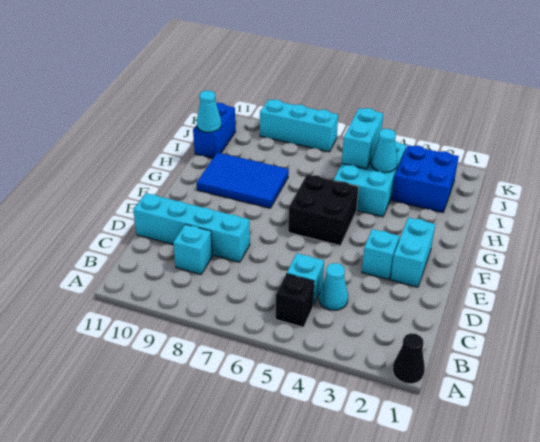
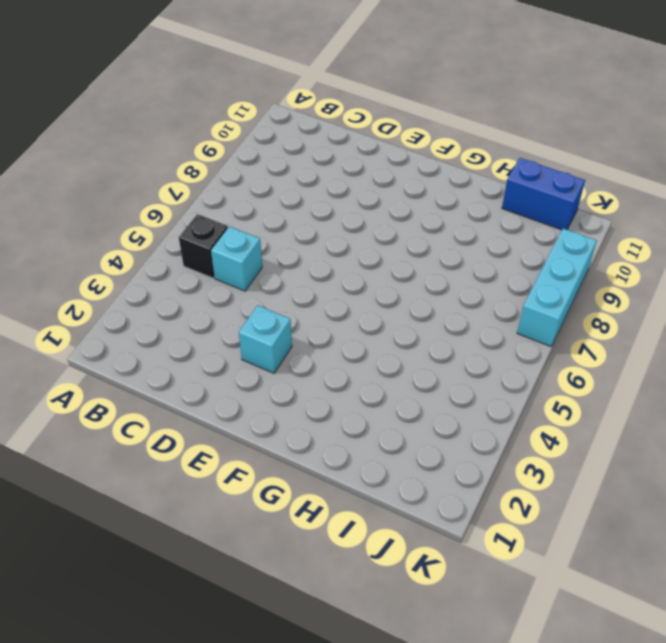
none -> black cone A1 level 1
none -> cyan cone C4 level 1
none -> cyan brick C9 level 1

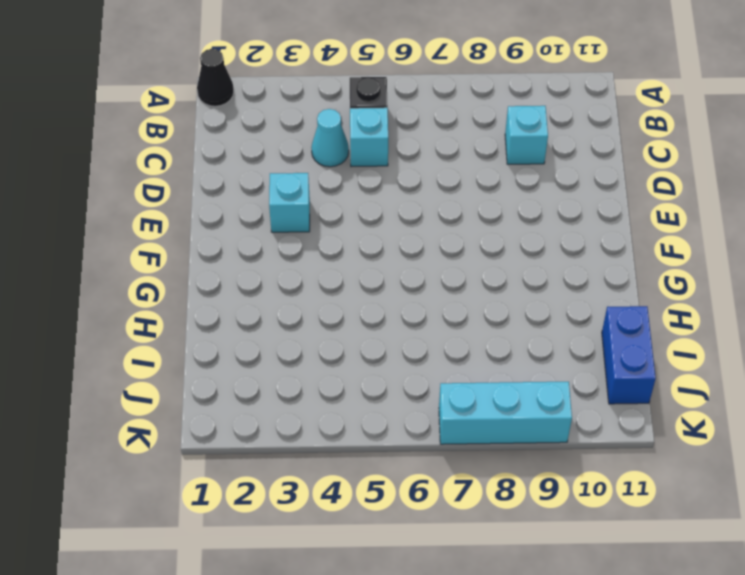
none -> cyan brick D8:D11 level 1
none -> cyan brick E2:F2 level 1
none -> black brick F5:G6 level 1

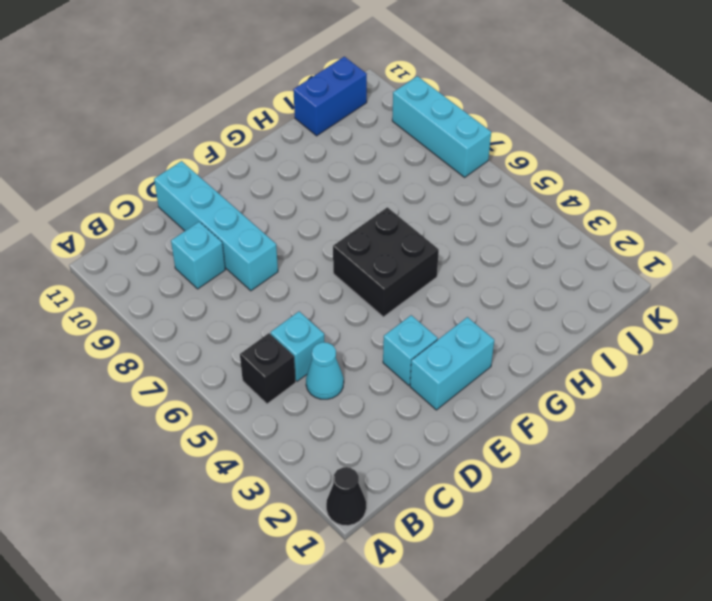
none -> blue tile G8:H10 level 1
none -> cyan brick H4:J5 level 1
none -> blue brick I2:J3 level 1

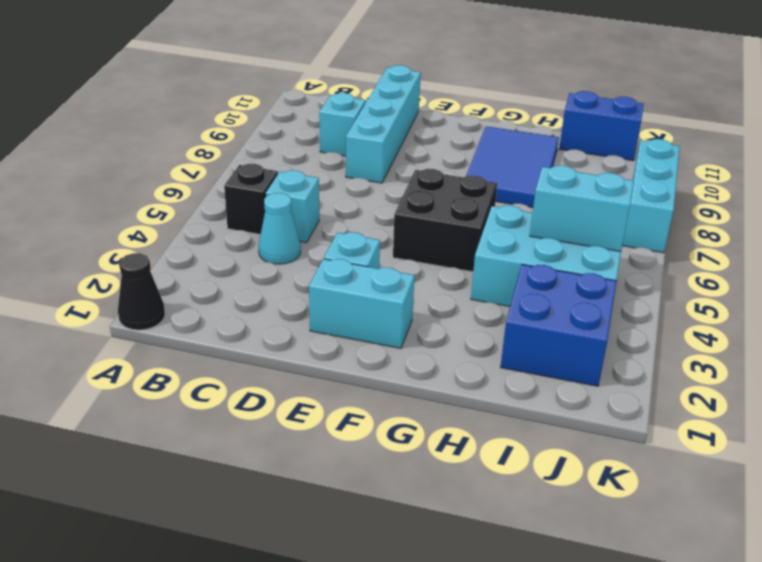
none -> cyan cone I4 level 2
none -> cyan cone I11 level 2

